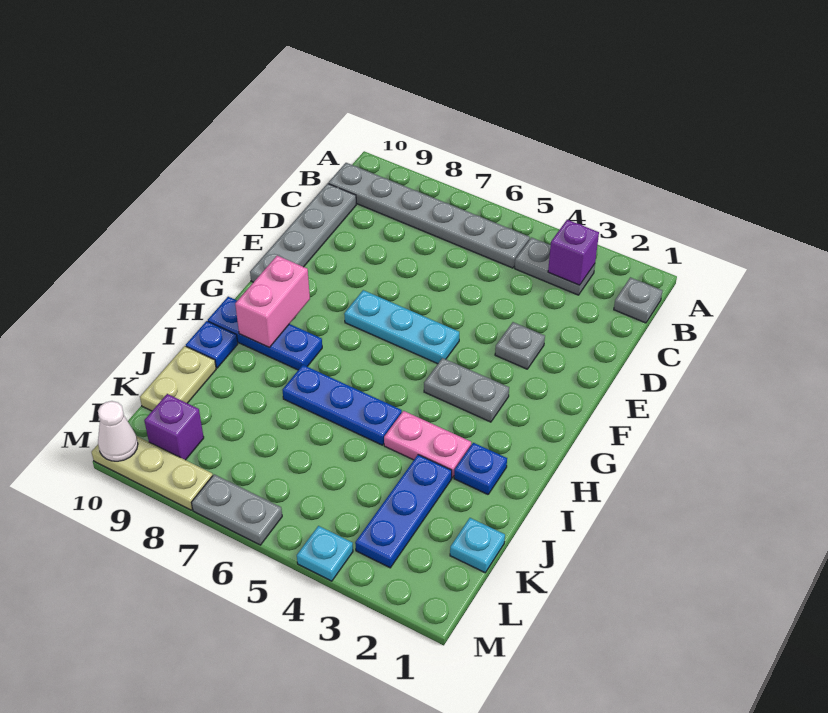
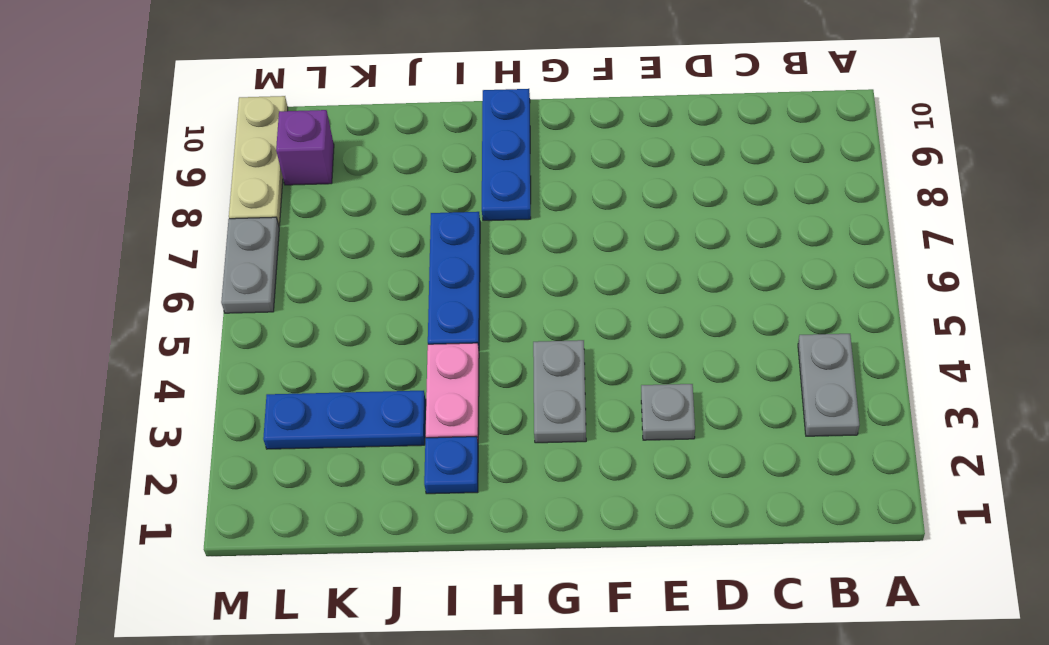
none -> grey plate B1 level 1
none -> grey plate B5:B10 level 1
none -> grey plate C10:F10 level 1

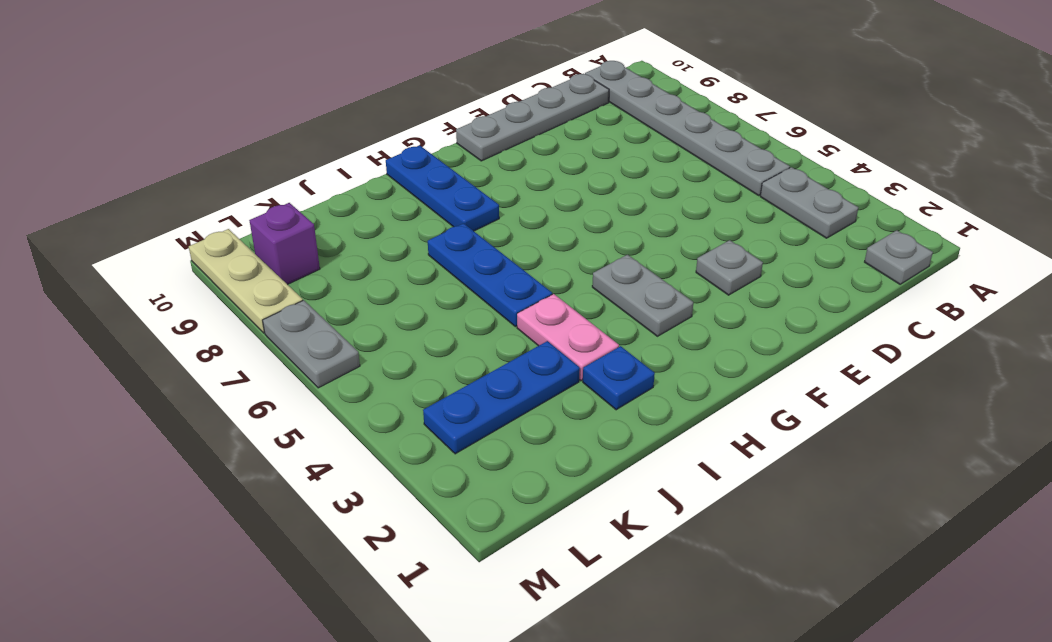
none -> cyan plate F5:F7 level 1
none -> blue plate I10 level 1
none -> tan plate J10:K10 level 1

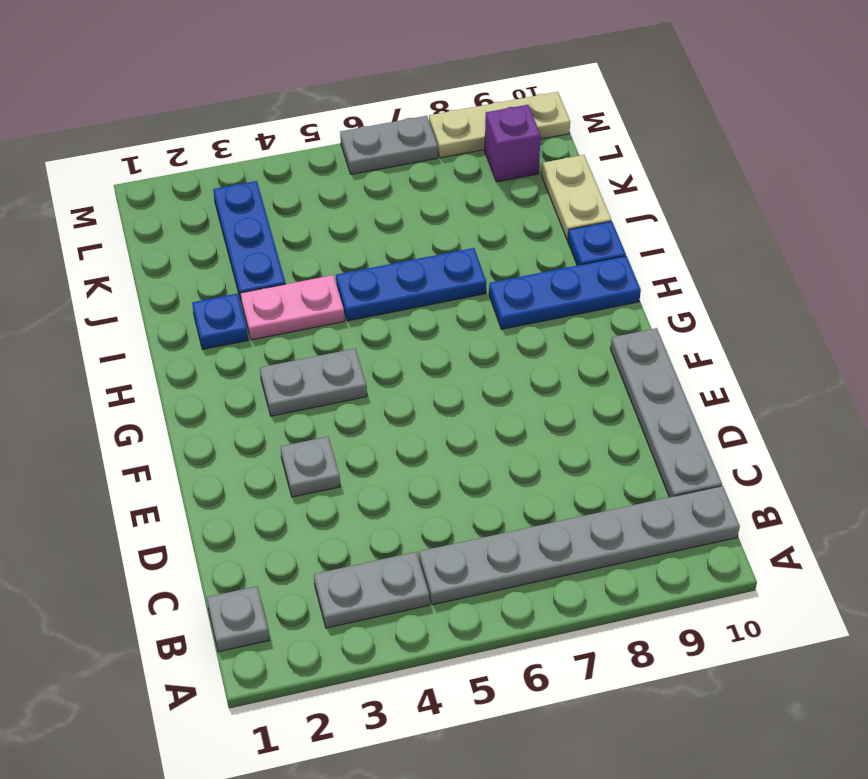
none -> cyan plate F5:F7 level 1
none -> cyan plate K1 level 1
none -> cyan plate M4 level 1

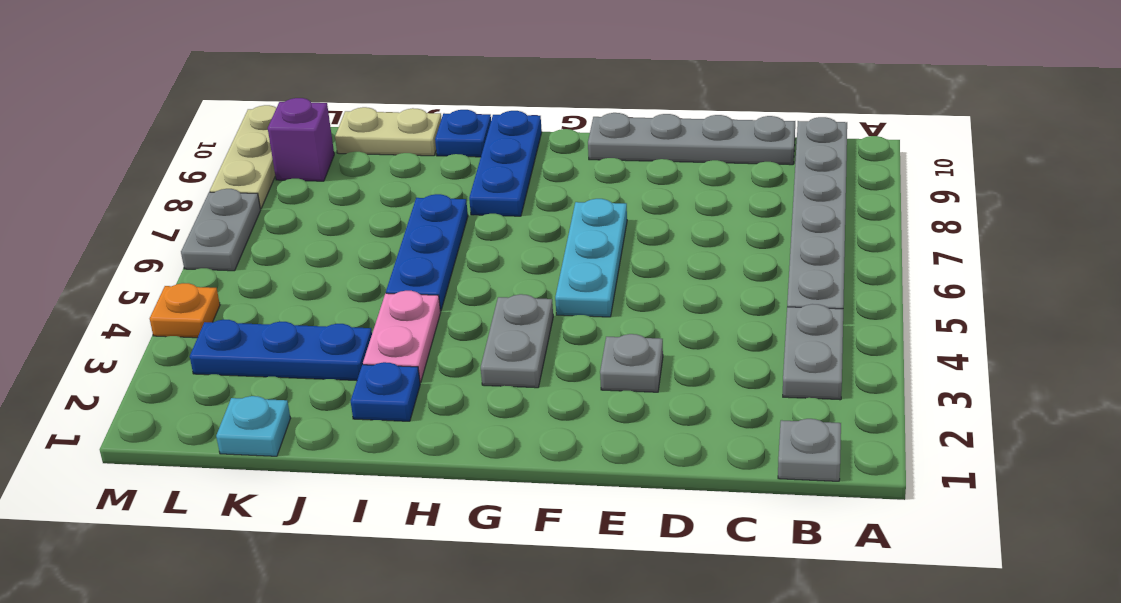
orange plate M4 level 1 -> cyan plate M4 level 1
none -> purple brick B3 level 2
none -> pink brick G9:H9 level 2
none -> white cone M10 level 2

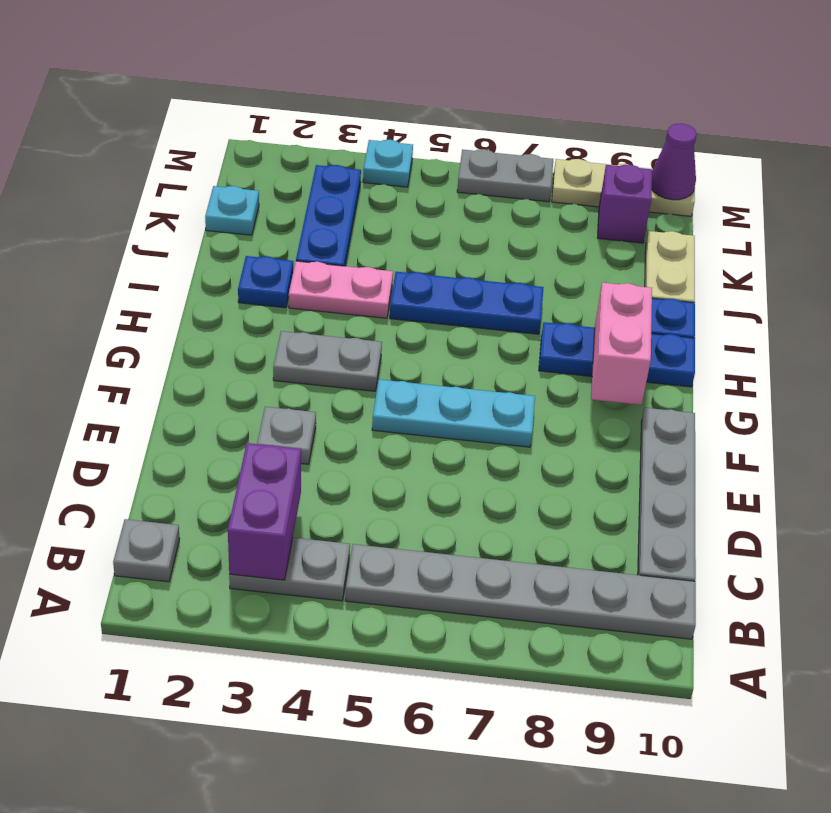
purple brick B3:C3 level 2 -> purple brick B3 level 2
purple cone M10 level 2 -> white cone M10 level 2

